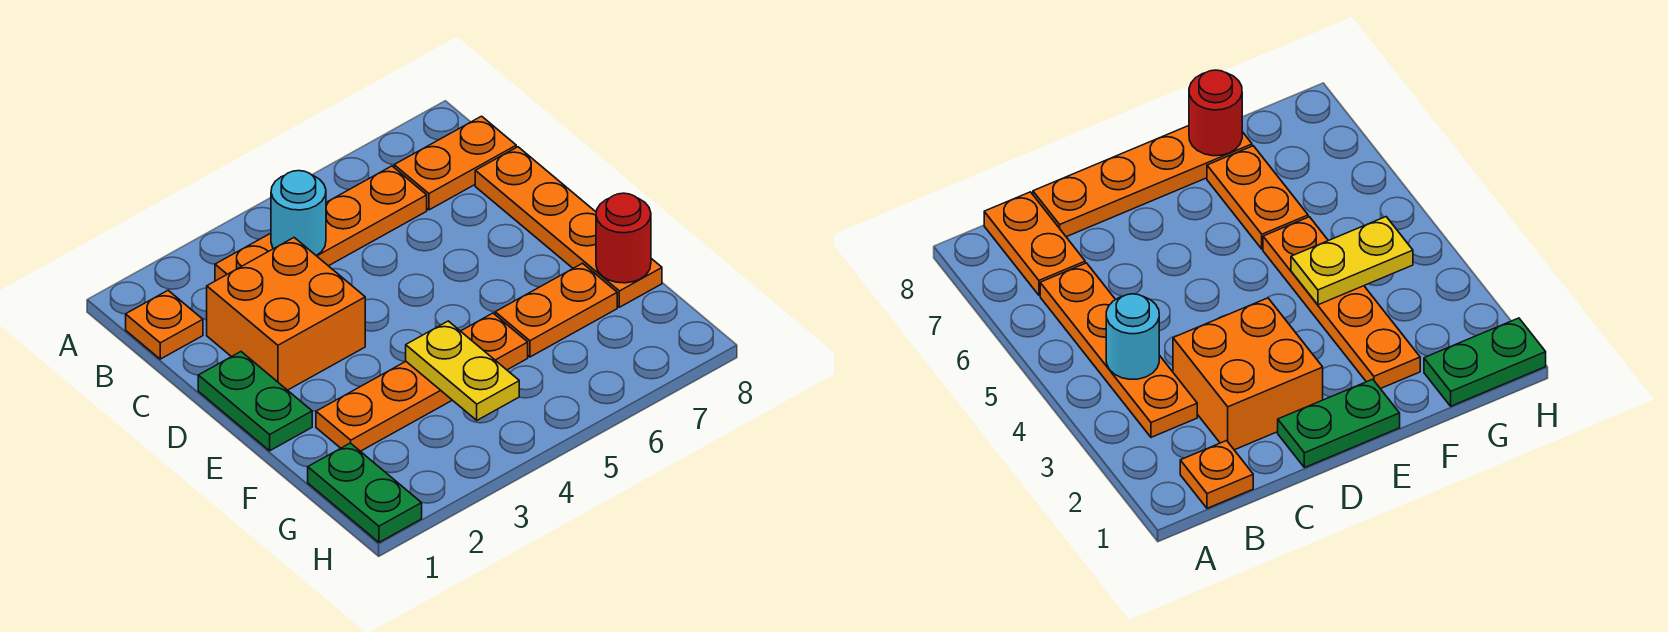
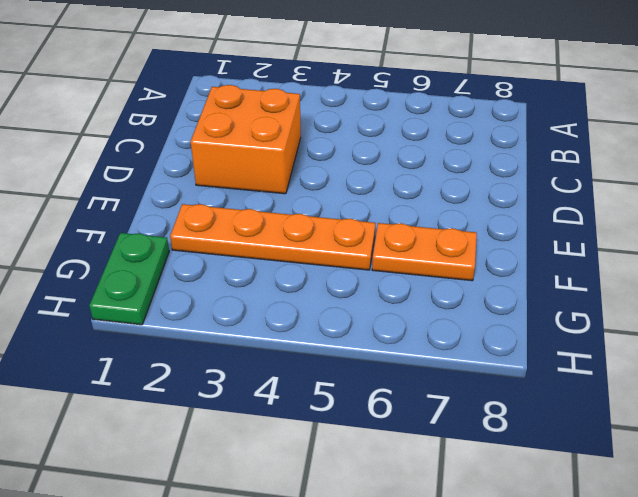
none -> orange plate B1 level 1
none -> orange plate B3:B6 level 1
none -> orange plate B7:B8 level 1

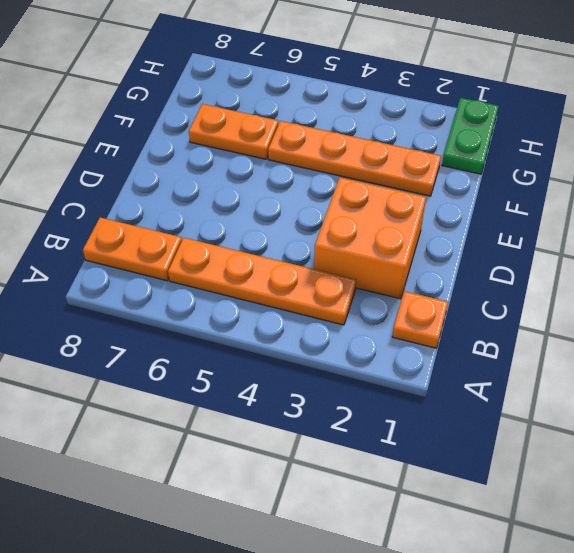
none -> orange plate C8:F8 level 1
none -> green plate D1:E1 level 1
none -> cyan round brick B4 level 2

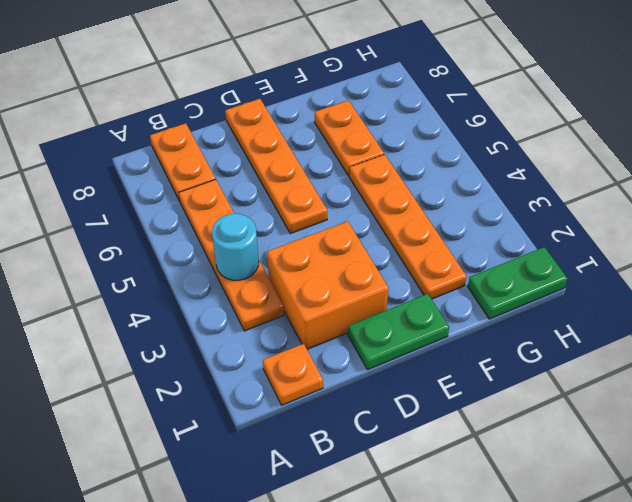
orange plate D5:D8 level 1 -> orange plate C8:F8 level 1
none -> yellow plate F4:G4 level 2
none -> red round brick F8 level 2

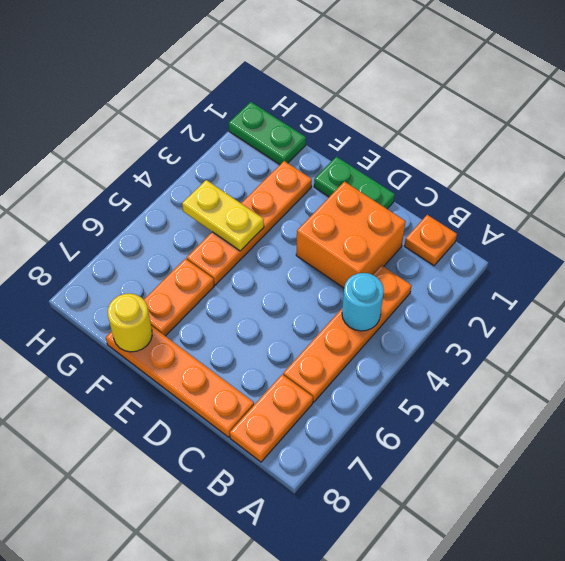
yellow round brick F8 level 2 -> red round brick F8 level 2

